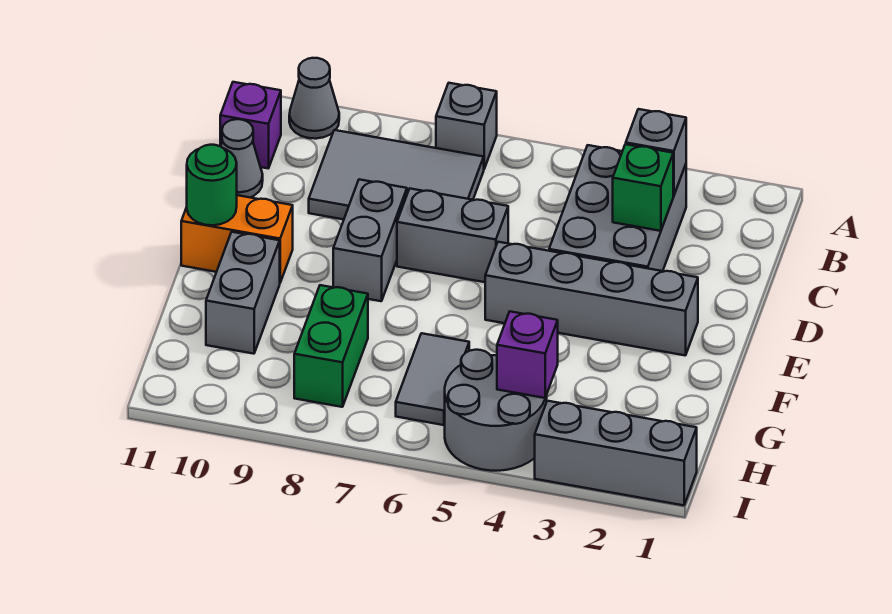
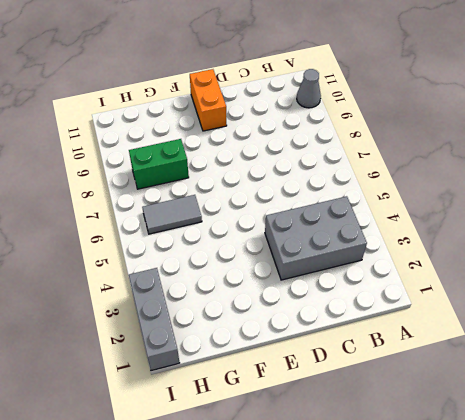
none -> grey brick A7 level 1
none -> grey tile B7:C9 level 1
none -> purple brick B11 level 1

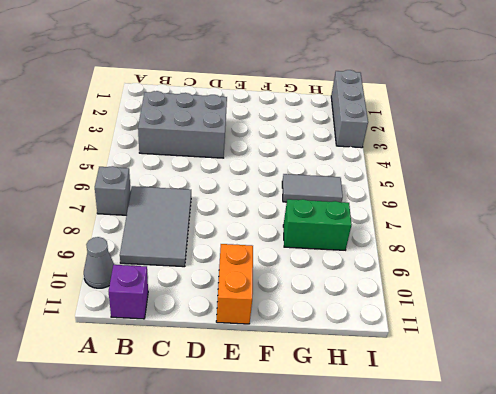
none -> grey cone C11 level 1
none -> grey brick D6:D7 level 1
none -> grey brick D8:E8 level 1

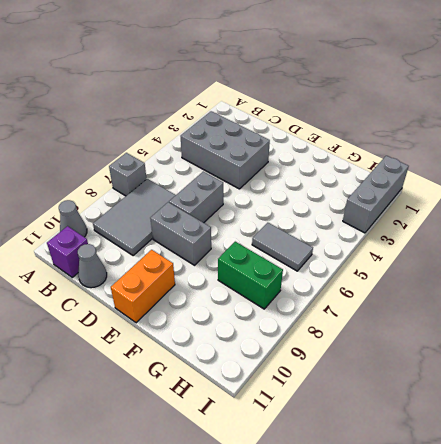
none -> grey brick E2:E5 level 1
none -> grey brick F10:G10 level 1
none -> grey round brick H4:I5 level 1

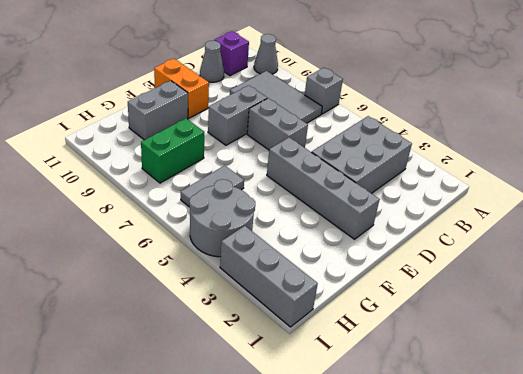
none -> grey brick B3 level 2
none -> green brick C3 level 2
none -> green round brick E11 level 2

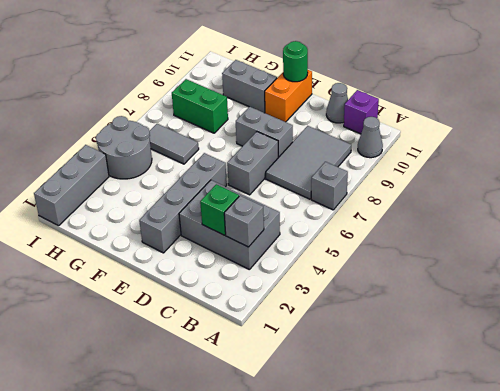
none -> purple brick H4 level 2

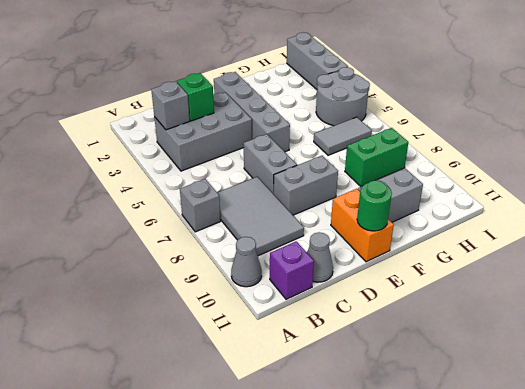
none -> purple brick H4 level 2

